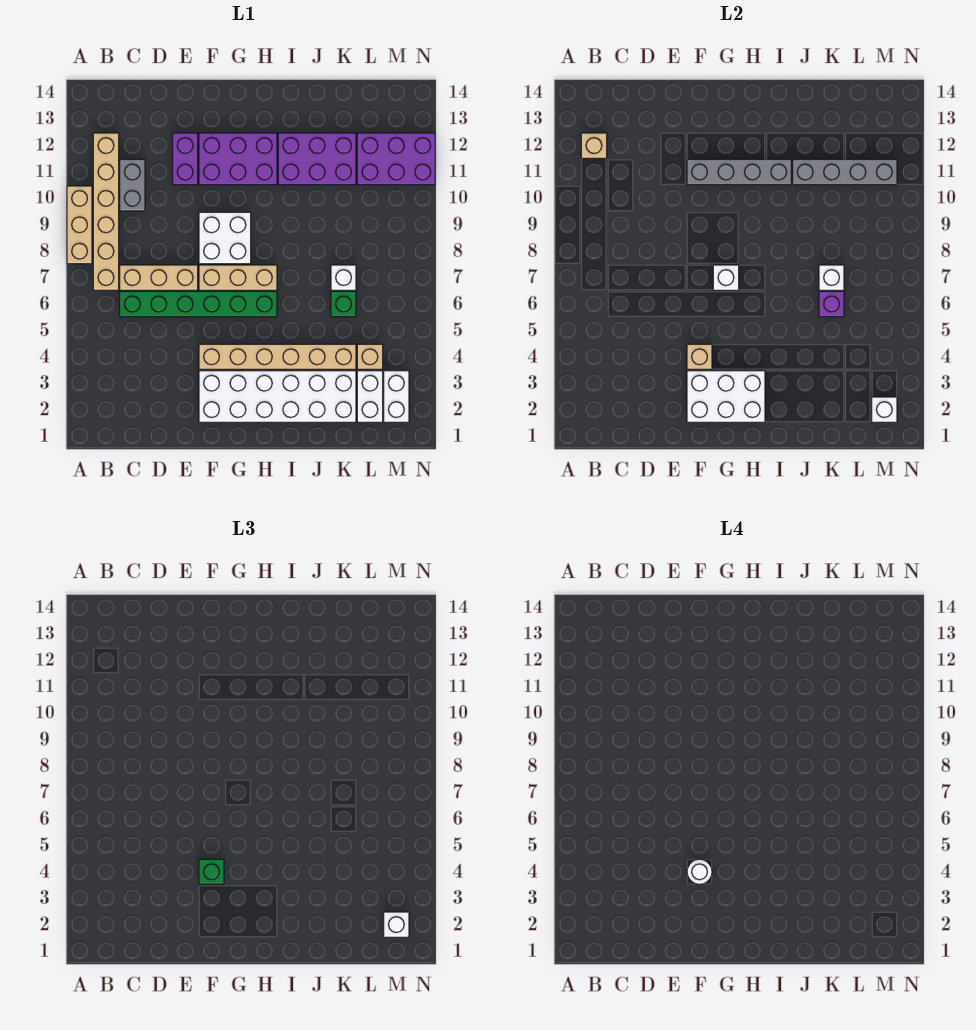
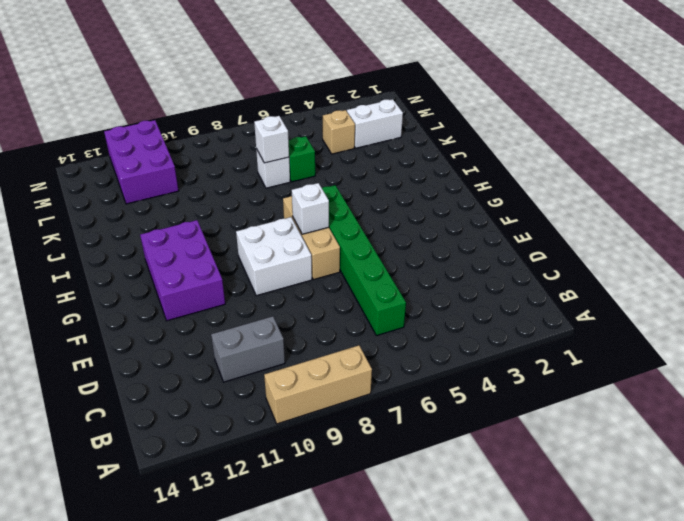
none -> tan brick B7:B12 level 1
none -> tan brick C7:E7 level 1
none -> purple brick E11:E12 level 1
none -> white brick F2:K3 level 1

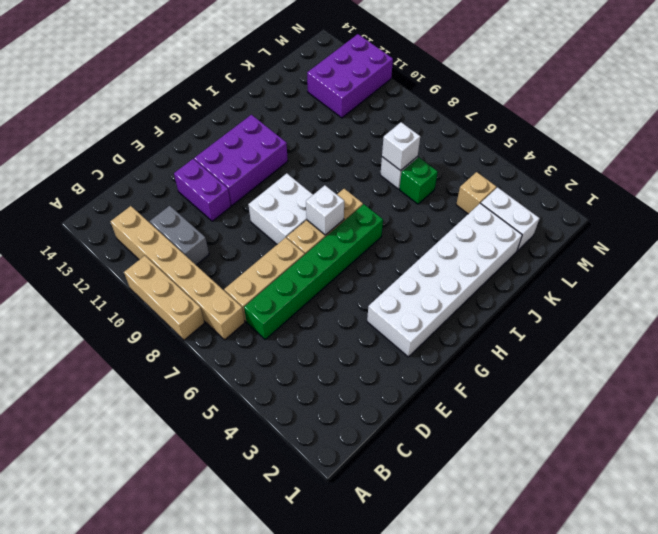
none -> tan brick F4:K4 level 1
none -> purple brick I11:K12 level 1
none -> white brick M2:M3 level 1
none -> tan brick B12 level 2

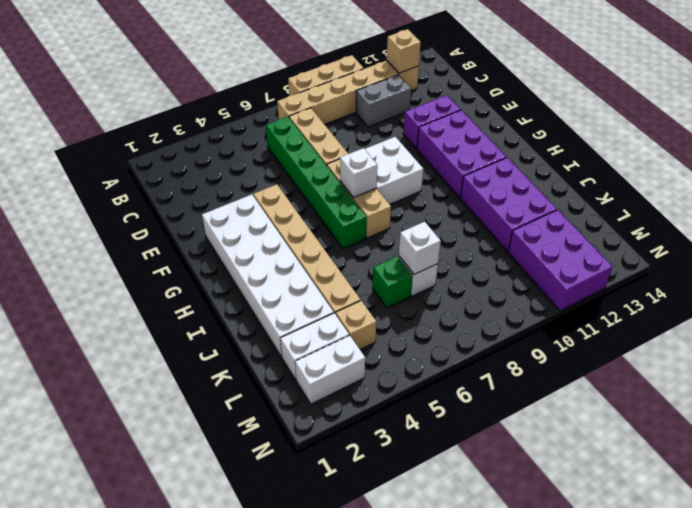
none -> white brick F2:H3 level 2
none -> tan brick F4 level 2
none -> grey brick F11:I11 level 2
none -> grey brick J11:M11 level 2

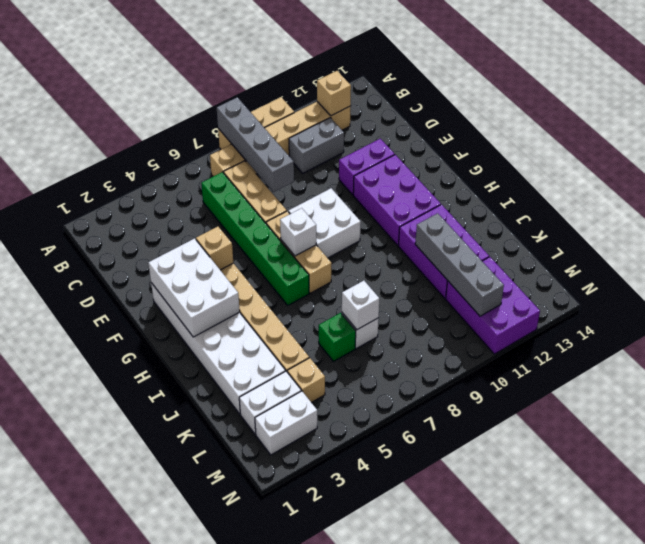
grey brick A8:D8 level 2 -> grey brick F11:I11 level 2
none -> purple brick K6 level 2
none -> white brick M2 level 2
none -> green brick F4 level 3
none -> white brick M2 level 3

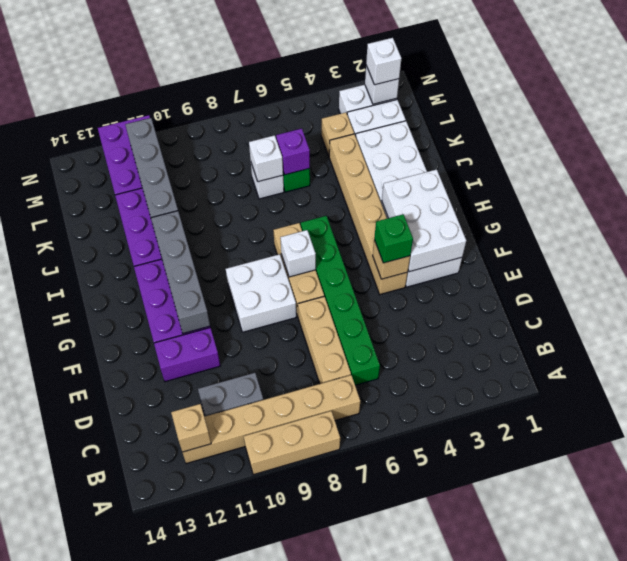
none -> white round brick F4 level 4

